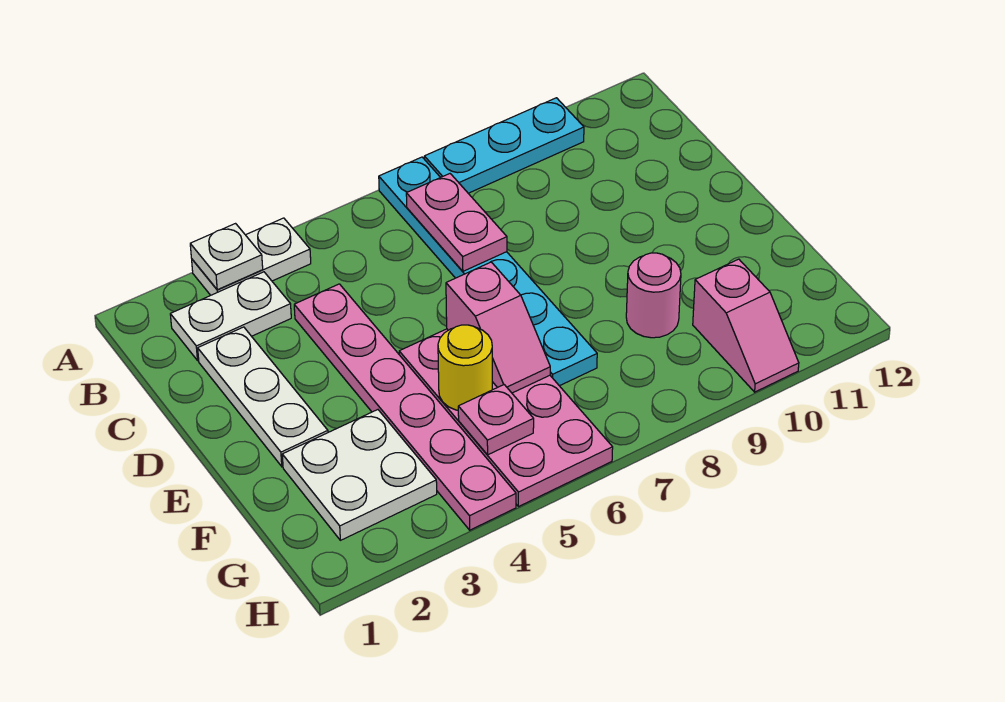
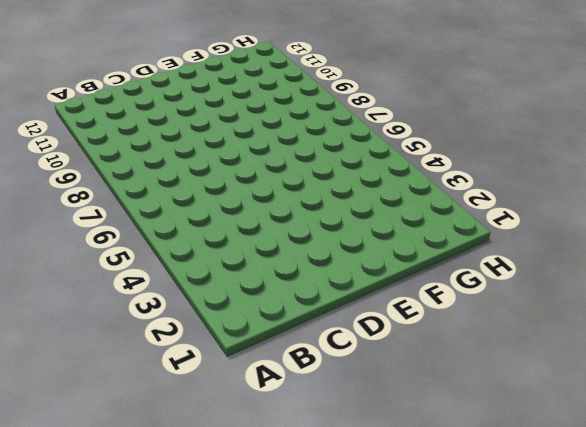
none -> white plate A3:A4 level 1
none -> cyan plate A7:F7 level 1
none -> cyan plate A8:A10 level 1

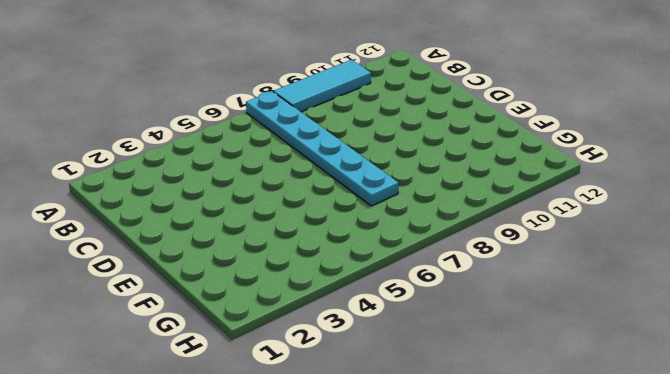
cyan tile A8:A10 level 1 -> cyan plate A8:A10 level 1
none -> white plate A3:A4 level 1
none -> white plate B2:B3 level 1
none -> white plate C2:E2 level 1

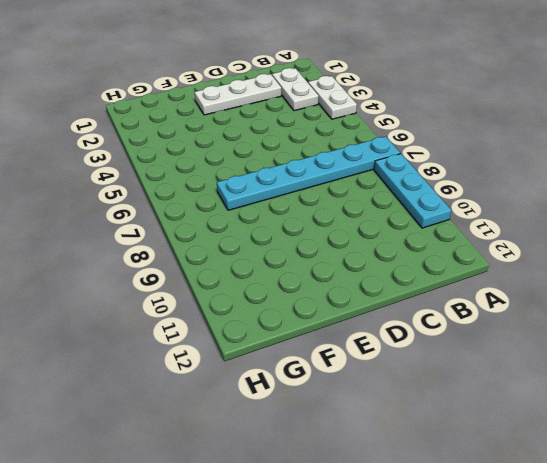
none -> pink plate C4:H4 level 1
none -> pink plate E5:H6 level 1
none -> white plate F2:G3 level 1

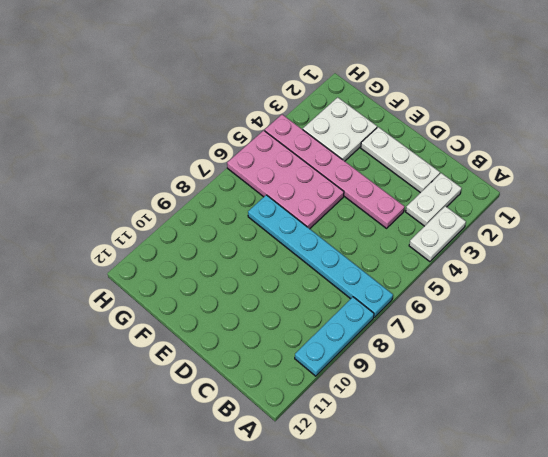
none -> pink round brick F9 level 1
none -> pink slope G10:H10 level 1 top G
none -> white plate A3 level 2

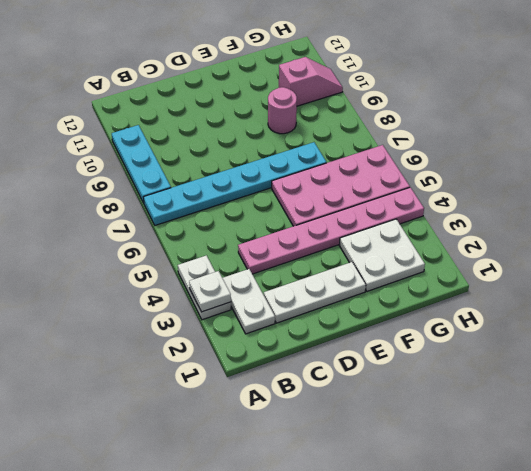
none -> pink plate B7:C7 level 2
none -> pink slope E6:F6 level 2 top E
none -> yellow round brick F5 level 2

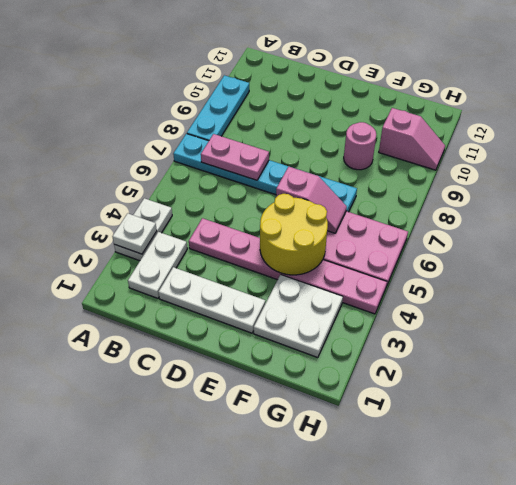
yellow round brick E4:F5 level 2 -> yellow round brick F5 level 2
none -> pink plate G5 level 2

